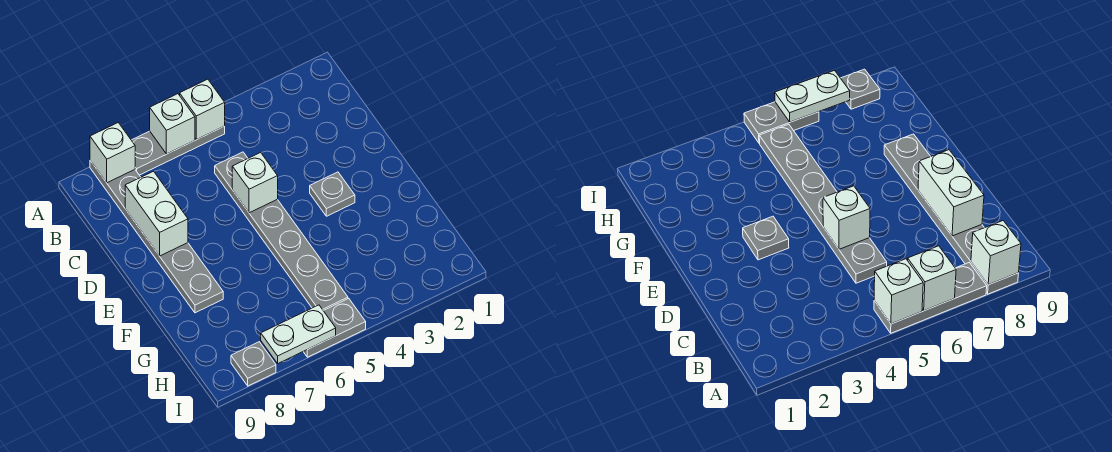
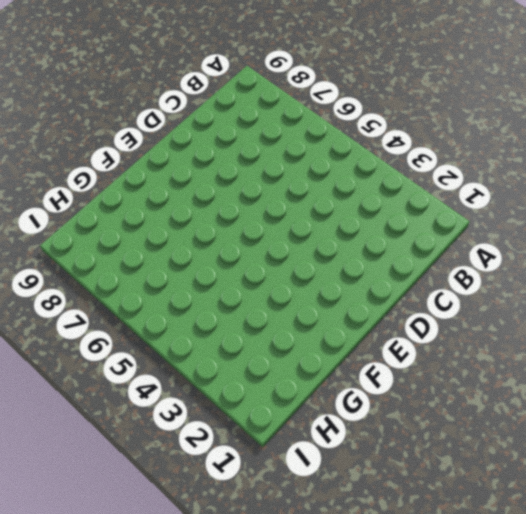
none -> grey plate A5:A7 level 1
none -> grey plate A8:F8 level 1
none -> grey plate C5:H5 level 1

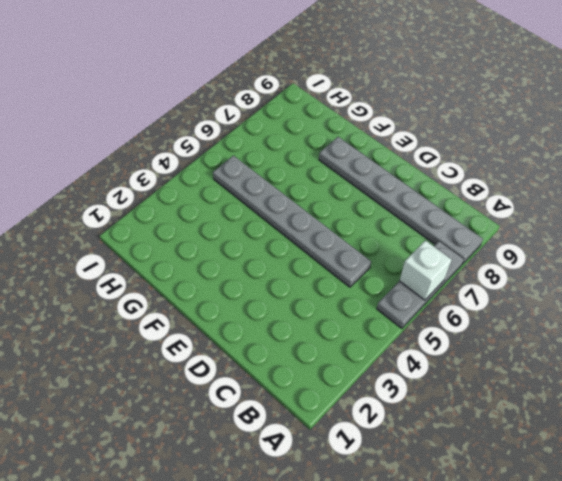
none -> grey plate E3 level 1
none -> grey plate I5:I6 level 1
none -> grey plate I8 level 1

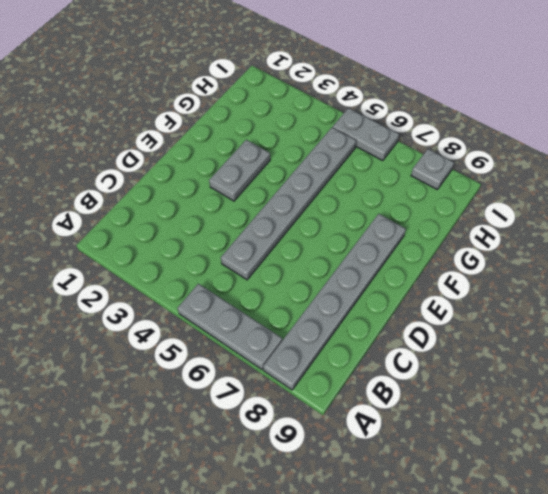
grey plate E3:F3 level 1 -> grey plate E3 level 1
none -> white brick A5 level 2
none -> white brick A6 level 2
none -> white brick A8 level 2

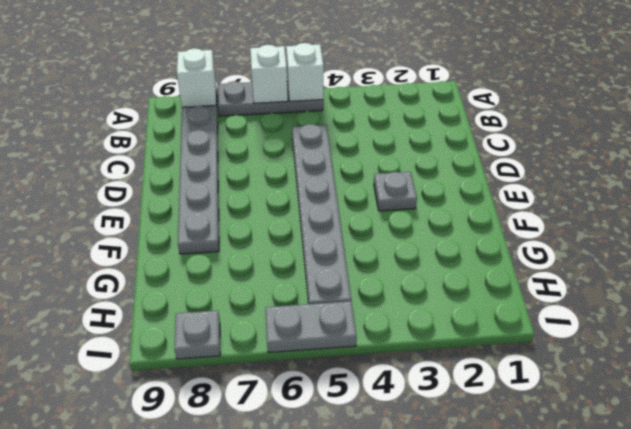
none -> white brick C8:D8 level 2
none -> white brick D5 level 2
none -> white plate I6:I7 level 2

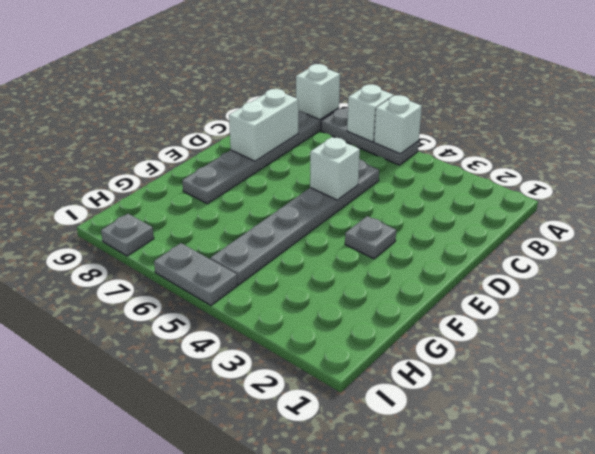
none -> white plate I6:I7 level 2

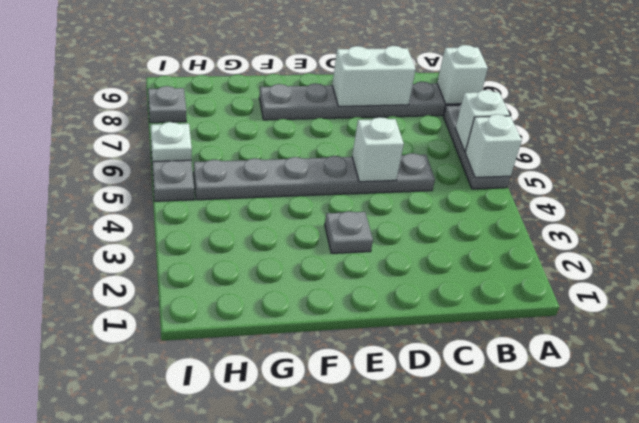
white plate I6 level 2 -> white plate I6:I7 level 2

